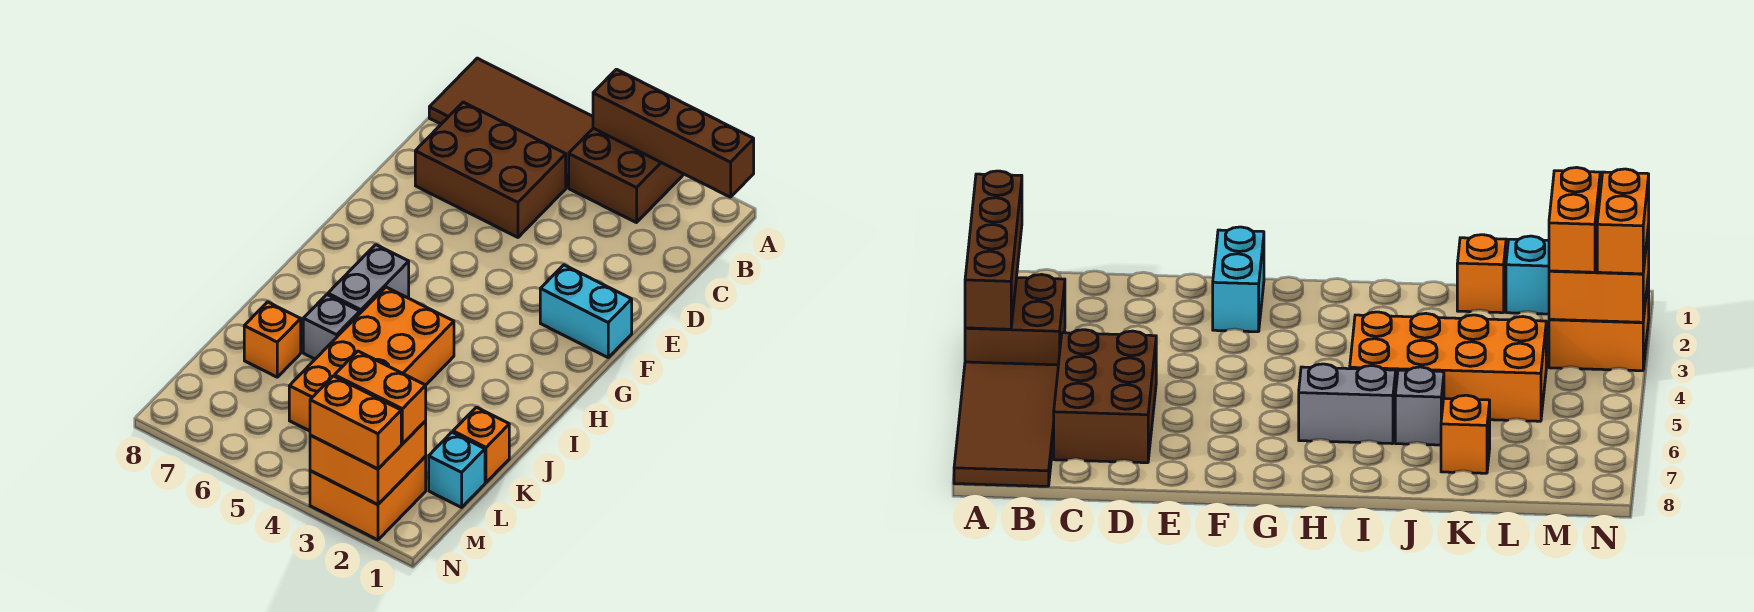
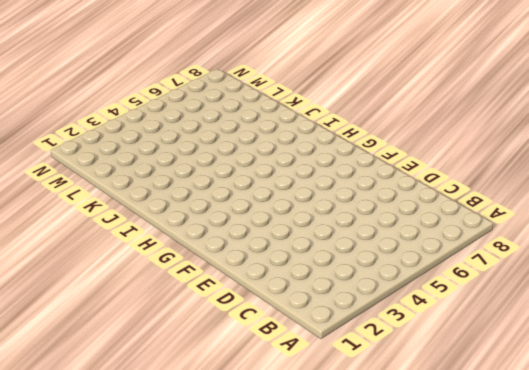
none -> brown brick A3:B4 level 1
none -> brown tile A5:B8 level 1
none -> brown brick C5:D7 level 1

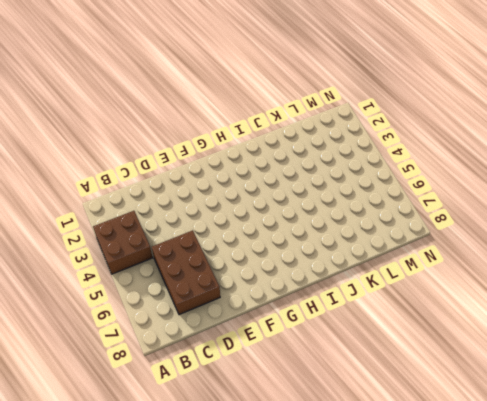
none -> brown tile A5:B8 level 1
none -> cyan brick F1:F2 level 1
none -> grey brick H6:I6 level 1

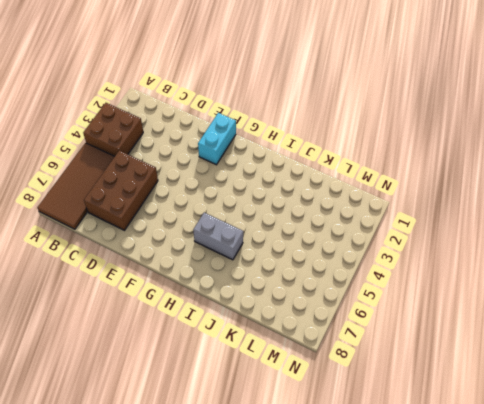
none -> orange brick I4:L5 level 1
none -> grey brick J6 level 1
none -> orange brick K1 level 1

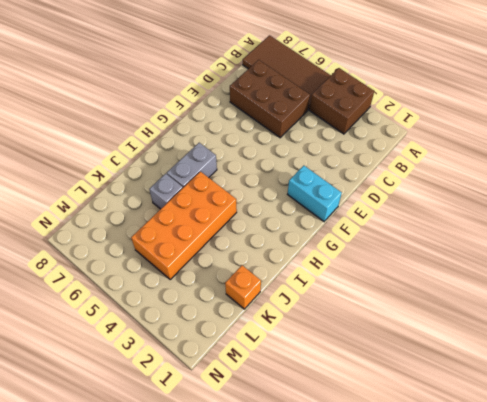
none -> orange brick K7 level 1
none -> cyan brick L1 level 1
none -> orange brick M2:N3 level 1

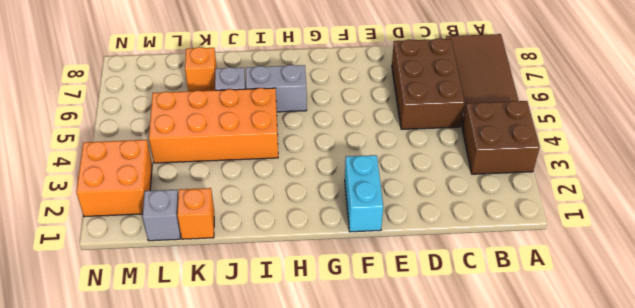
grey brick L1 level 1 -> cyan brick L1 level 1
none -> brown brick A1:A4 level 2
none -> orange brick M2:N3 level 2
none -> orange brick M2:M3 level 3

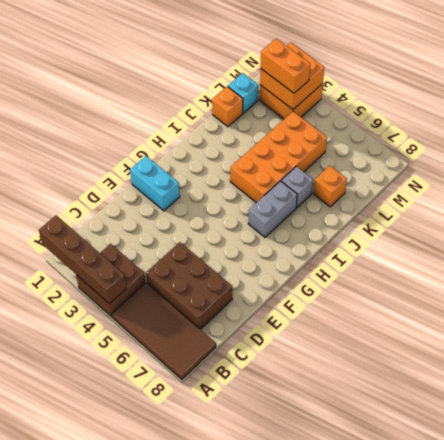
none -> orange brick N2:N3 level 3

